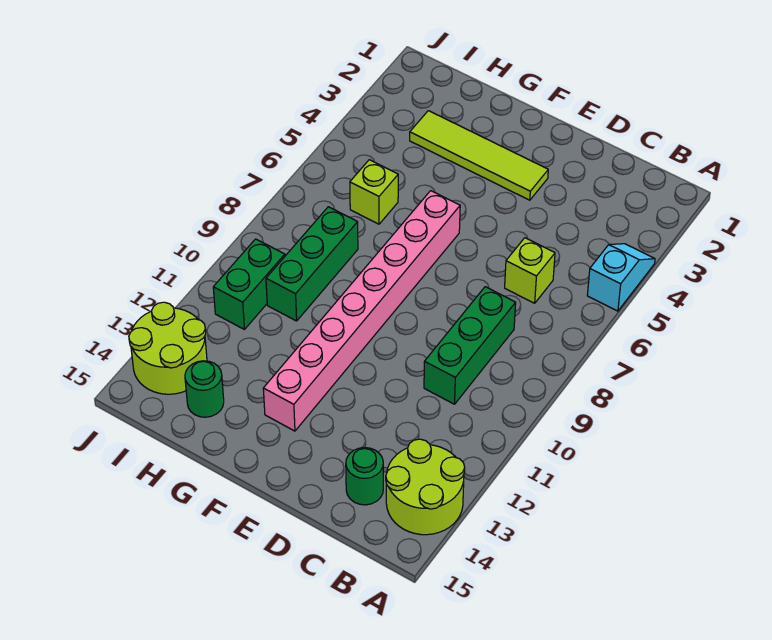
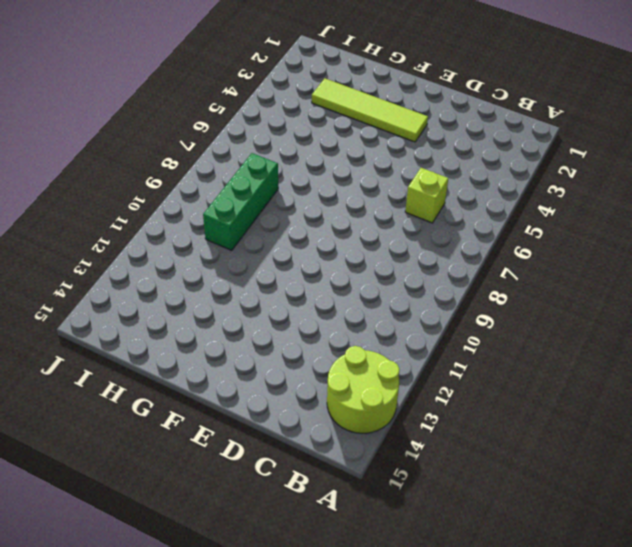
none -> cyan slope A4:A5 level 1 top 5
none -> green brick C8:C10 level 1
none -> green round brick C14 level 1

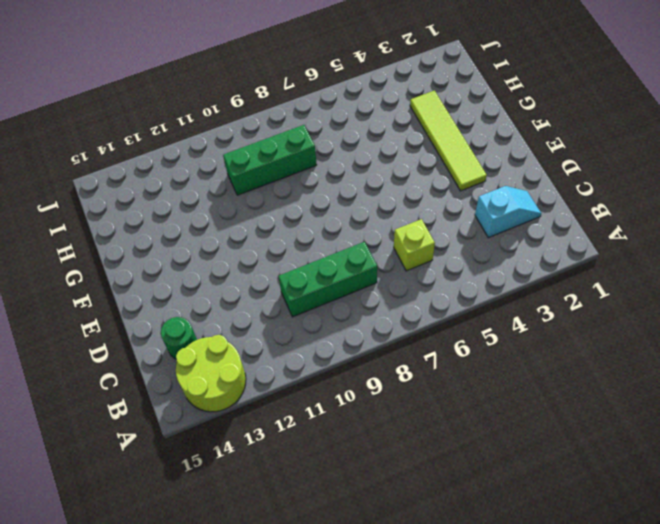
cyan slope C2:C3 level 1 top 3 -> cyan slope A4:A5 level 1 top 5
none -> pink brick F6:F13 level 1
none -> lime brick H6 level 1
none -> green round brick H14 level 1

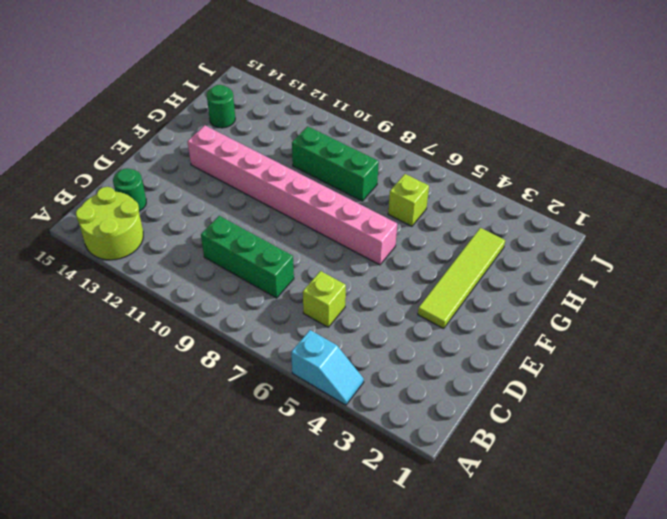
none -> green brick I10:I11 level 1
none -> lime round brick I13:J14 level 1

